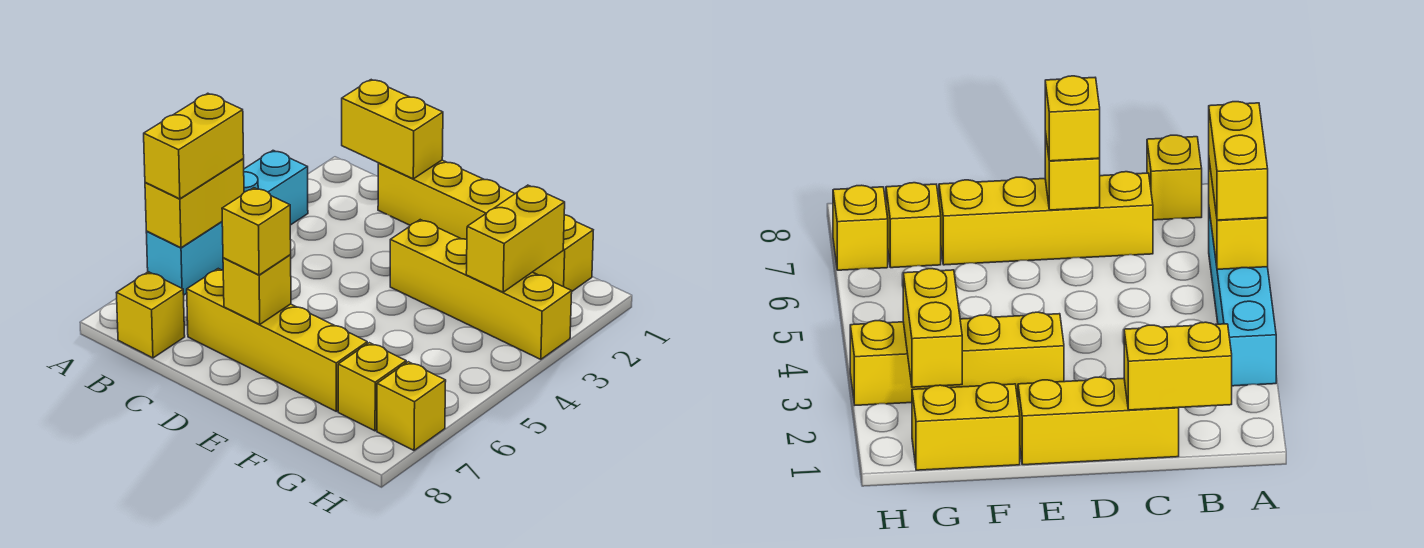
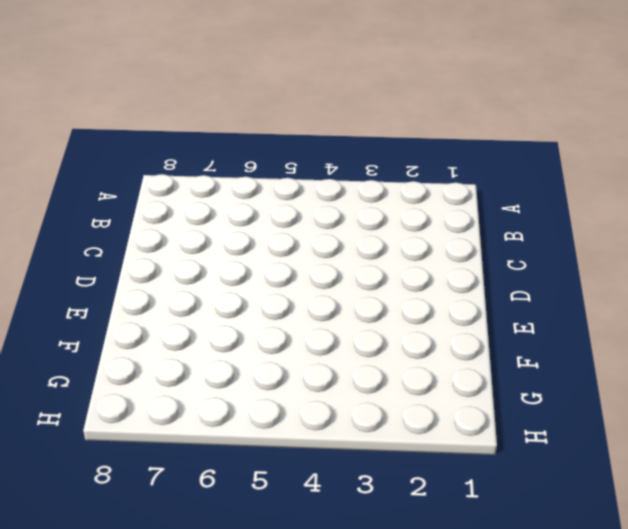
none -> cyan brick A3:A6 level 1
none -> yellow brick B8 level 1
none -> yellow brick C1:E1 level 1

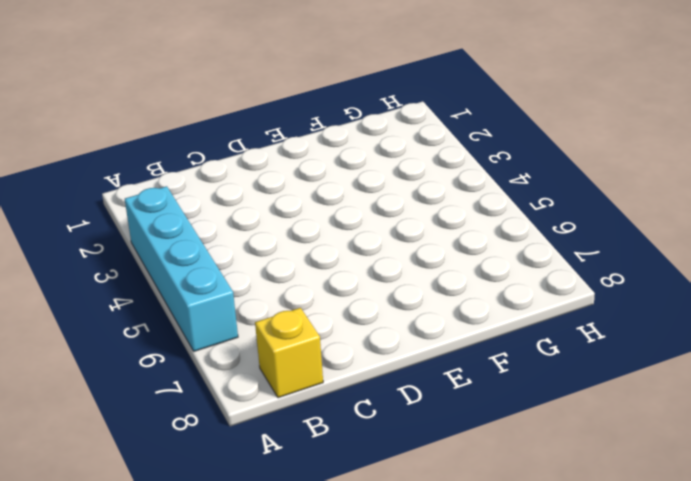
none -> yellow brick C1:E1 level 1
none -> yellow brick C7:F7 level 1
none -> yellow brick E3:H3 level 1

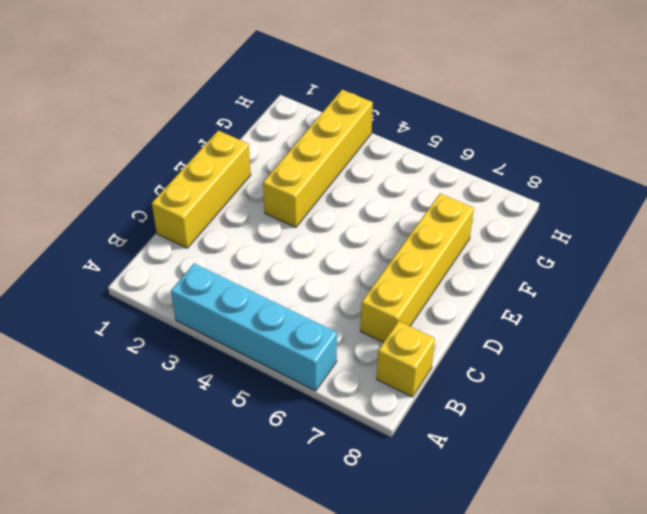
none -> yellow brick F1:G1 level 1
none -> yellow brick G7 level 1
none -> yellow brick H7 level 1

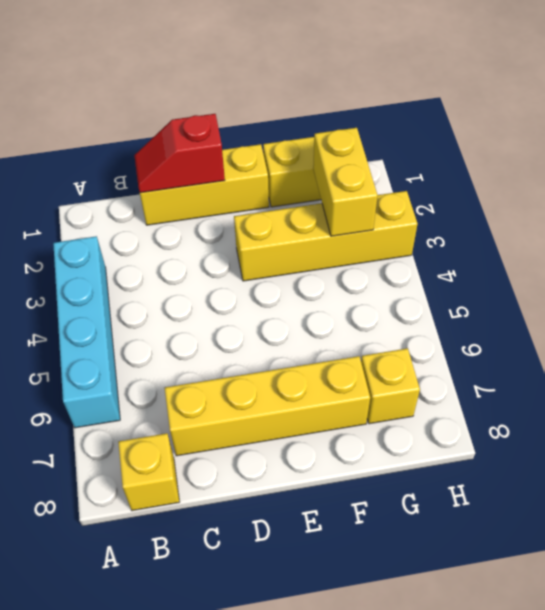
red slope C1:D1 level 2 top D -> yellow brick B1:C1 level 2
none -> yellow brick H7 level 1
none -> yellow brick A5:A6 level 2
none -> yellow brick D7 level 2

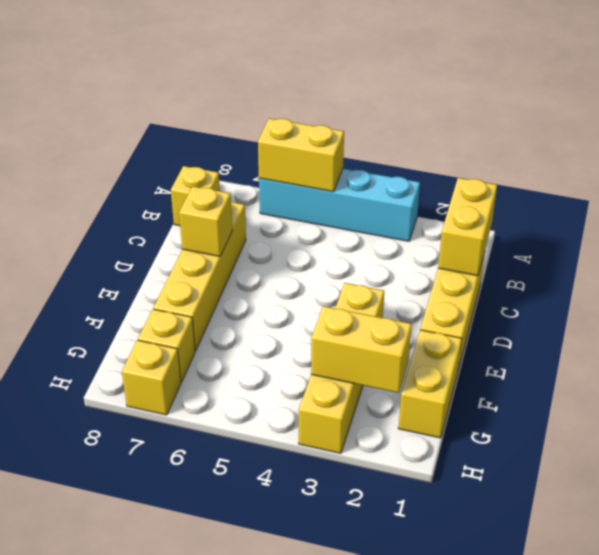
none -> yellow brick A5:A6 level 3
none -> yellow brick D7 level 3

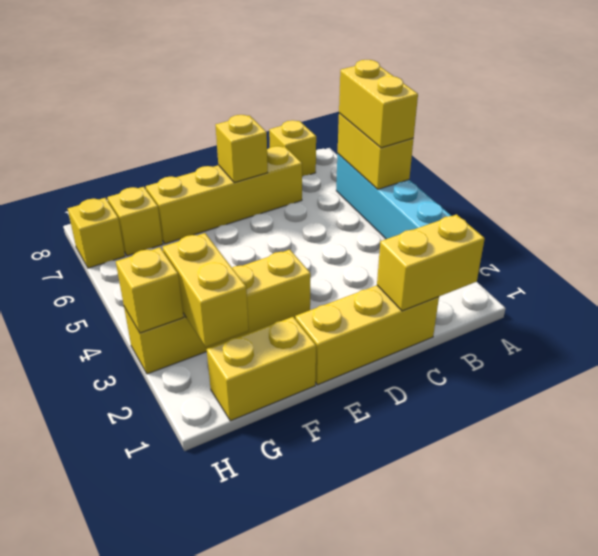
yellow brick H3 level 2 -> yellow brick D7 level 3

